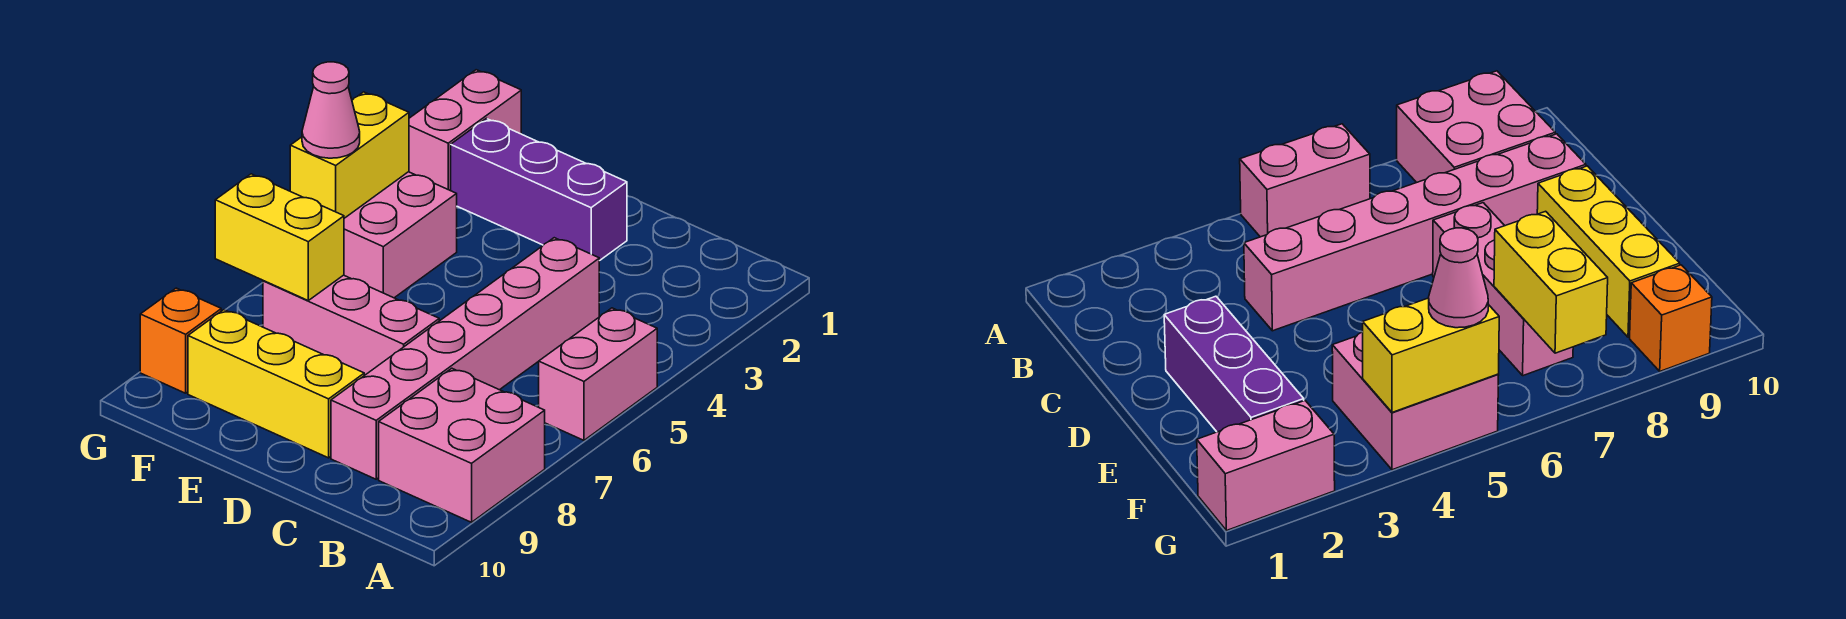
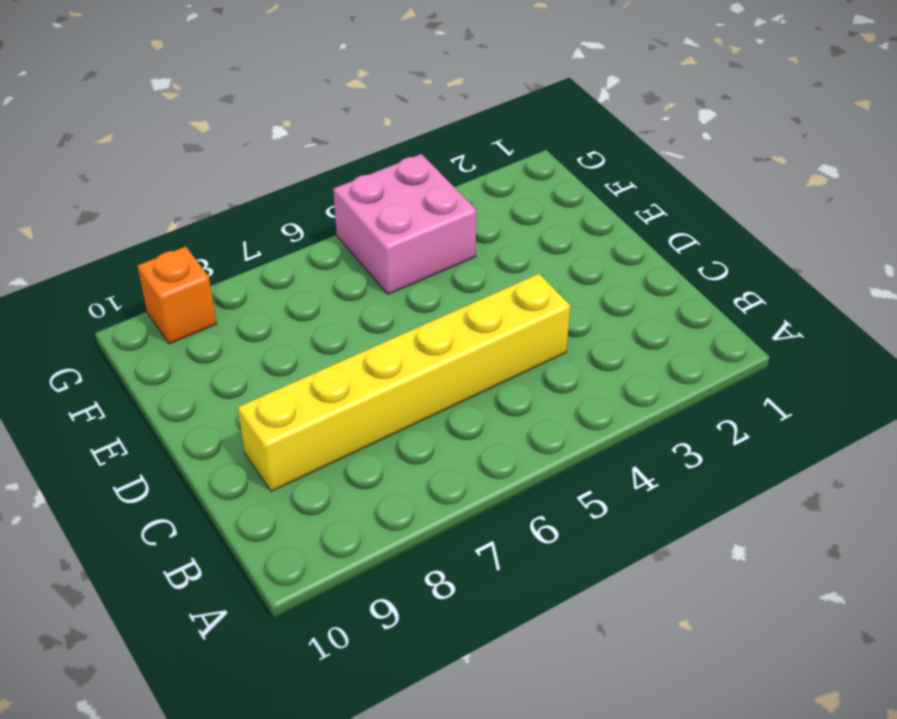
yellow brick C4:C9 level 1 -> pink brick C4:C9 level 1
none -> pink brick A5:A6 level 1
none -> pink brick A8:B9 level 1
none -> purple brick D2:F2 level 1

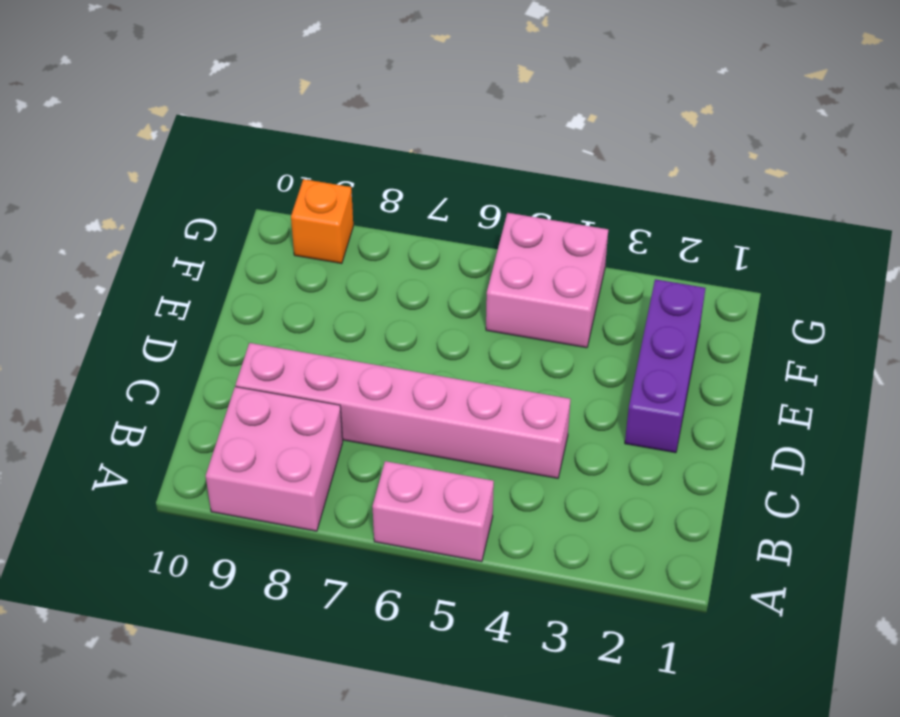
none -> pink brick D7:F7 level 1
none -> yellow brick D9:F9 level 1
none -> pink brick G1:G2 level 1

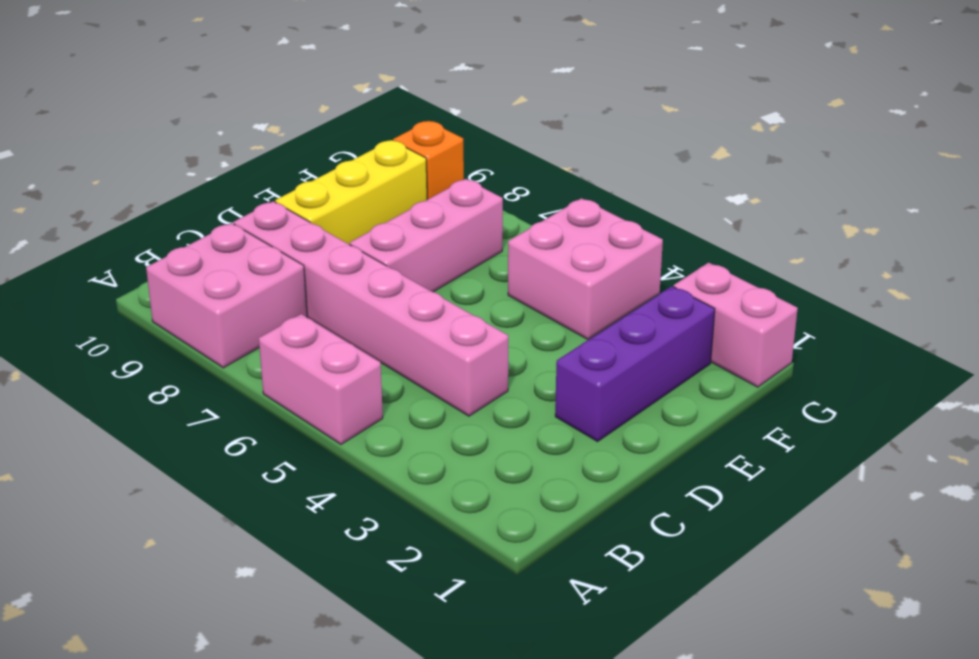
none -> yellow brick F7:G7 level 2
none -> yellow brick G4:G5 level 2
none -> pink cone G5 level 3

